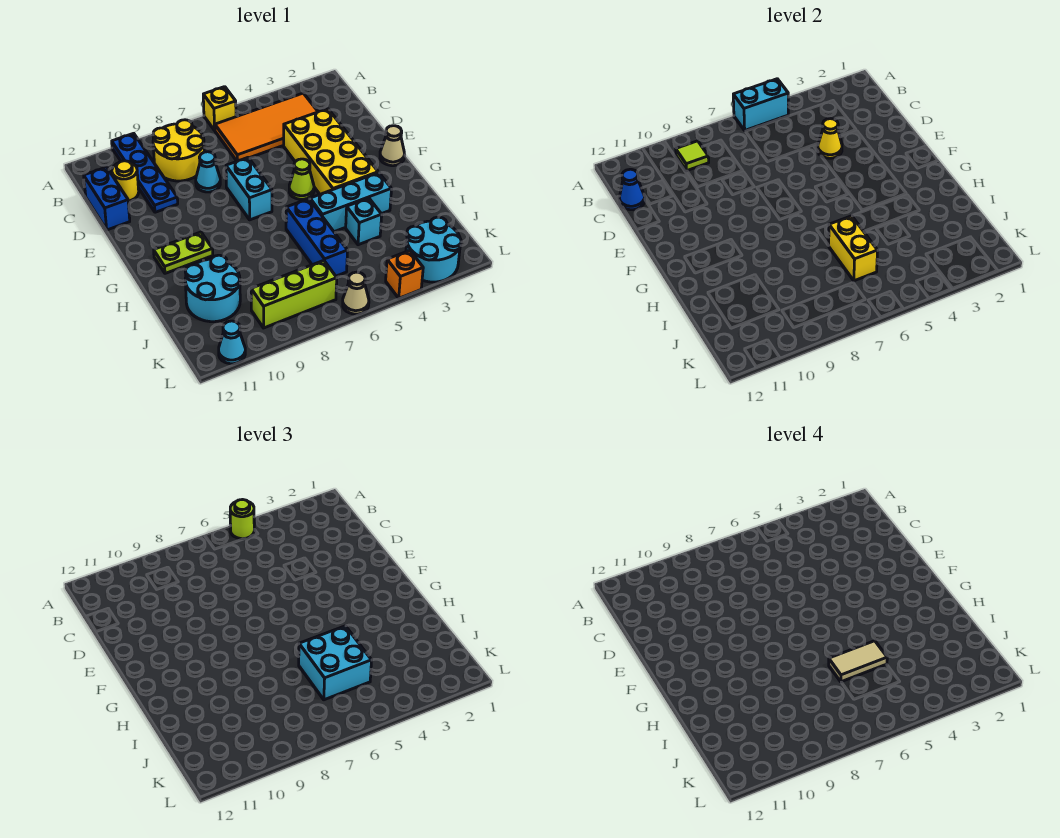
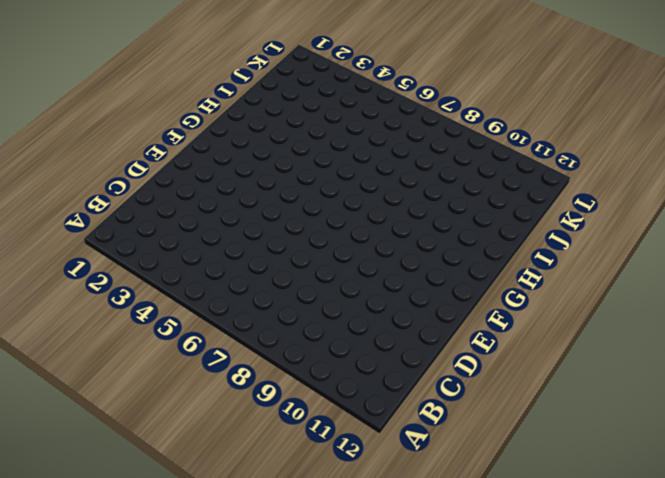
none -> yellow brick A6 level 1
none -> blue plate A10:D10 level 1
none -> orange tile B3:C6 level 1

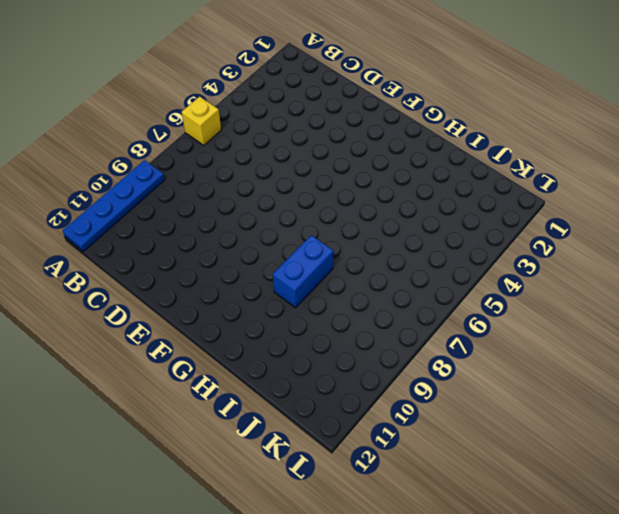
blue plate A9:A12 level 1 -> blue plate A10:D10 level 1
blue brick H8:H9 level 1 -> blue brick C12:D12 level 1
none -> orange tile B3:C6 level 1
none -> yellow round brick B8:C9 level 1
none -> yellow round brick C11 level 1

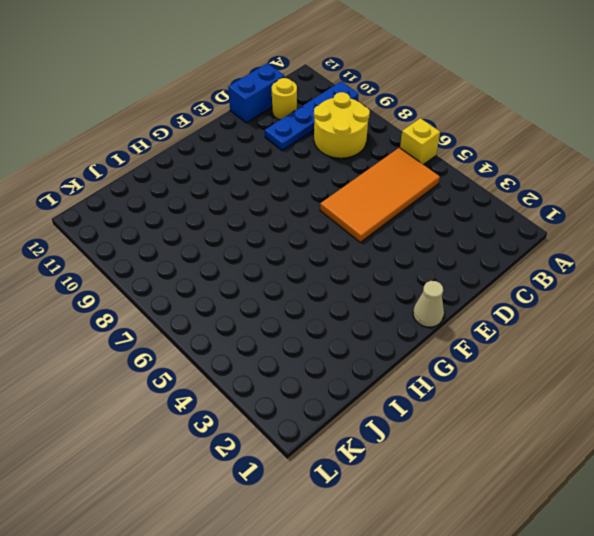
orange tile B5:E6 level 1 -> orange tile B3:C6 level 1
none -> yellow brick D3:G4 level 1
none -> cyan cone D8 level 1
none -> cyan brick E7:F7 level 1

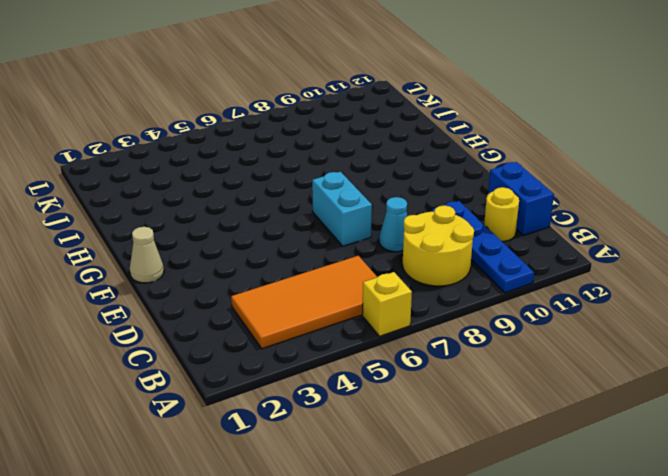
none -> yellow brick D3:G4 level 1
none -> lime cone F5 level 1
none -> lime plate G10:G11 level 1

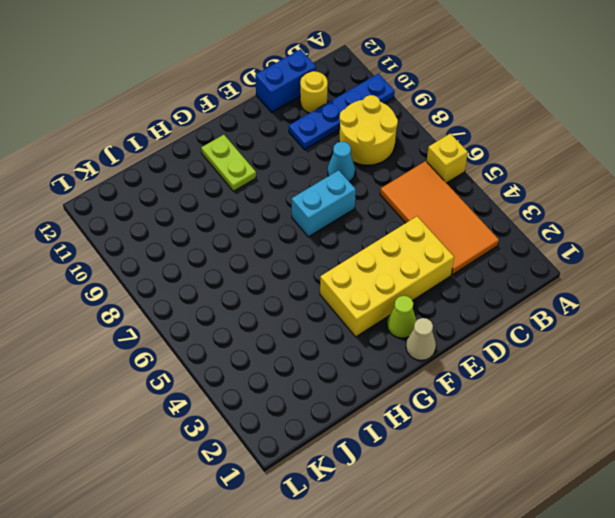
lime cone F2 level 1 -> lime cone F5 level 1
none -> cyan brick H3:H5 level 1
none -> blue brick H6:J6 level 1
none -> cyan brick I4 level 1

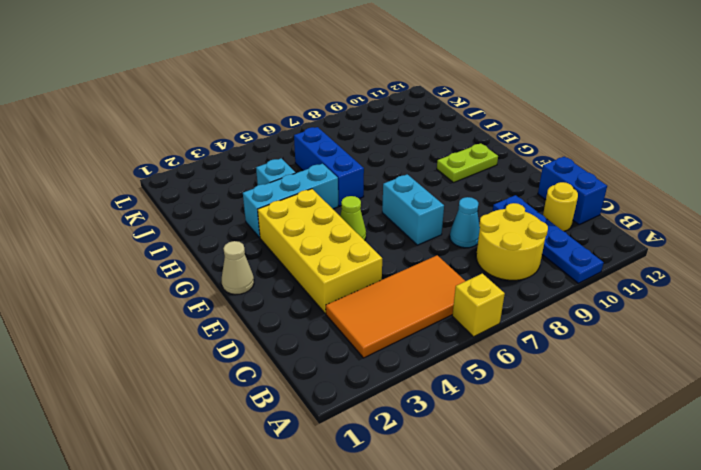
none -> cyan round brick I10:J11 level 1
none -> cyan round brick K2:L3 level 1
none -> lime brick K7:K9 level 1

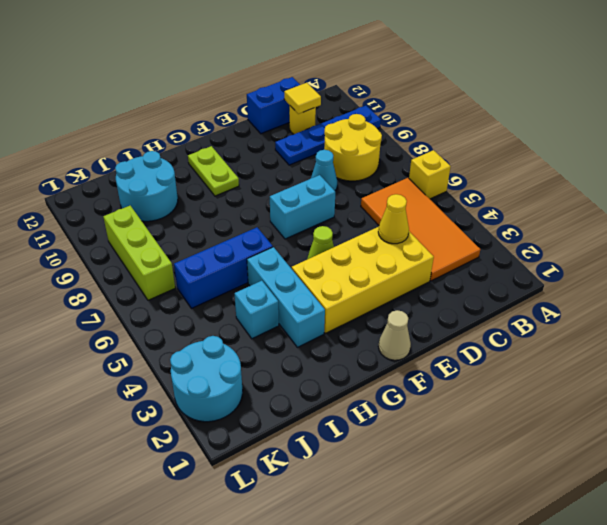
yellow tile C11 level 2 -> none
none -> orange brick L4 level 1
none -> tan cone L6 level 1
none -> cyan cone L11 level 1

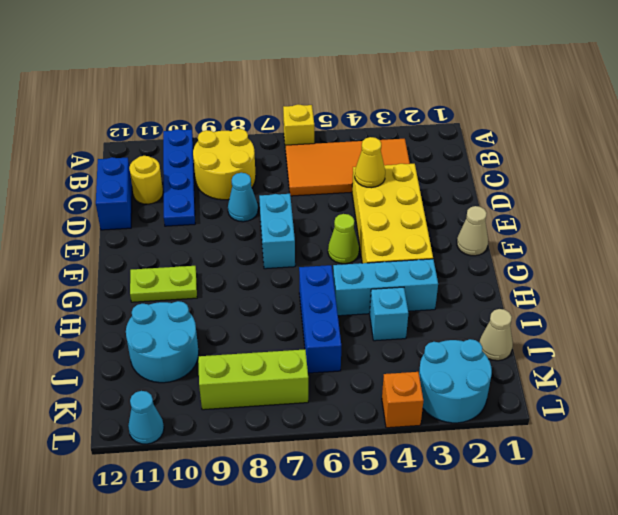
tan cone J1 level 1 -> tan cone L6 level 1
none -> cyan brick A5:A6 level 2
none -> lime tile B9 level 2
none -> blue cone C12 level 2

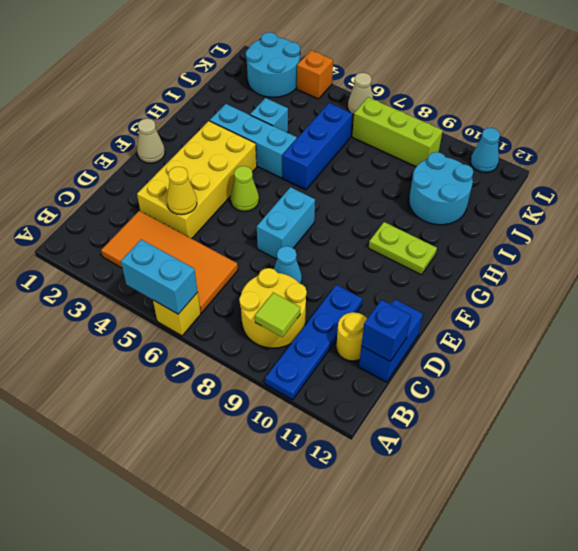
blue brick C12 level 2 -> blue cone C12 level 2
none -> yellow brick I6:J6 level 2
none -> lime round brick A5 level 3
none -> cyan brick I5:J6 level 3

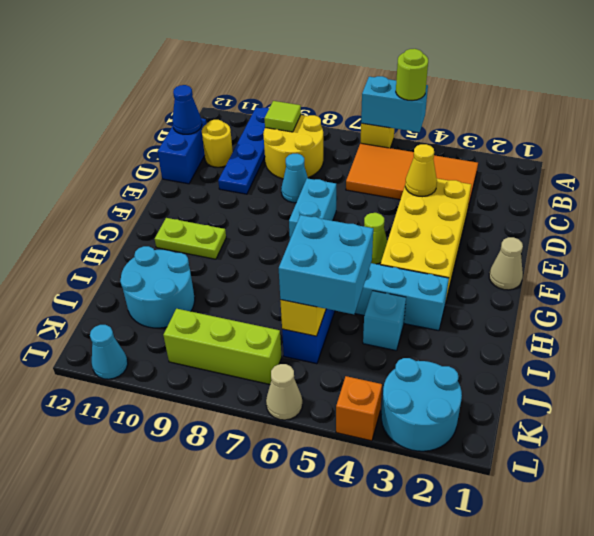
none -> tan tile I5:I6 level 4

